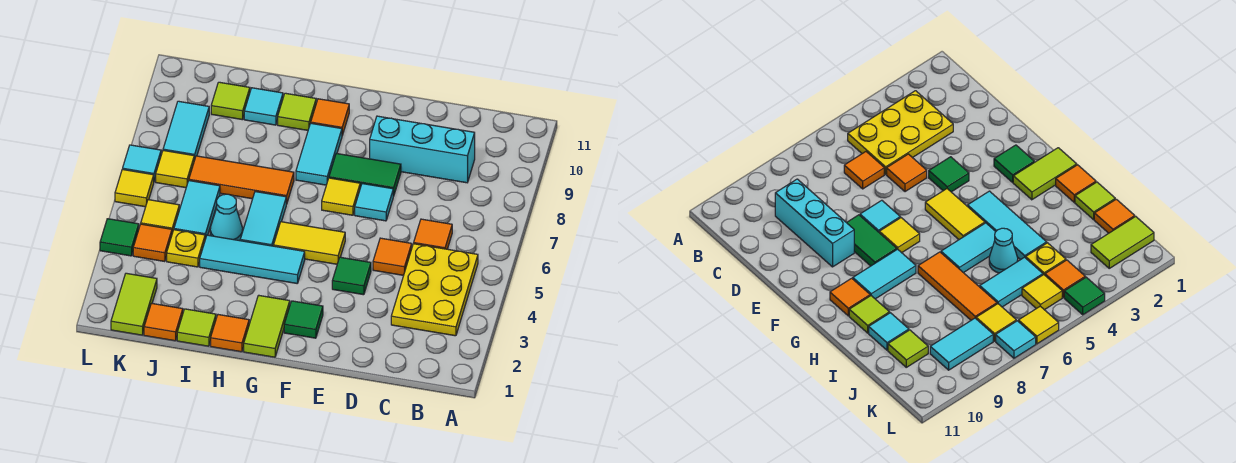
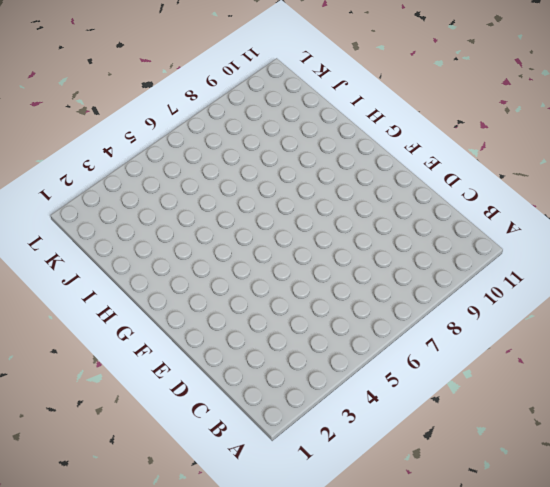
none -> yellow plate B3:C5 level 1
none -> orange tile C6 level 1
none -> cyan brick C9:E9 level 1
none -> orange tile D5 level 1

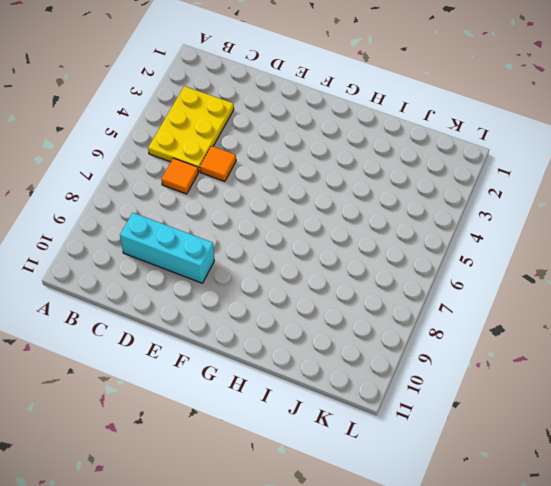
none -> green tile E4 level 1
none -> cyan tile E7 level 1
none -> green tile E8:F8 level 1
none -> green tile F2 level 1

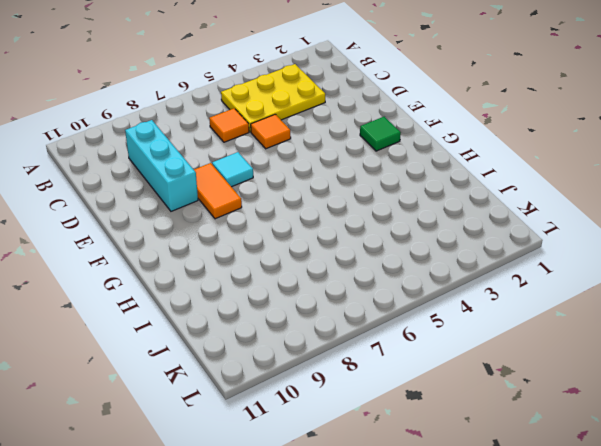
orange tile E8:F8 level 1 -> green tile E8:F8 level 1
none -> green tile E4 level 1
none -> yellow tile F5:G5 level 1
none -> yellow tile F7 level 1
none -> lime tile G1:G2 level 1

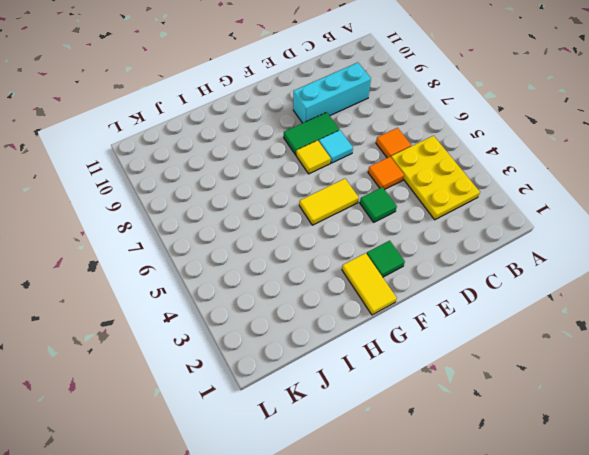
yellow tile G1:G2 level 1 -> lime tile G1:G2 level 1
none -> cyan tile G4:I4 level 1
none -> cyan tile G8:G9 level 1
none -> orange tile G10 level 1
none -> orange tile H1 level 1

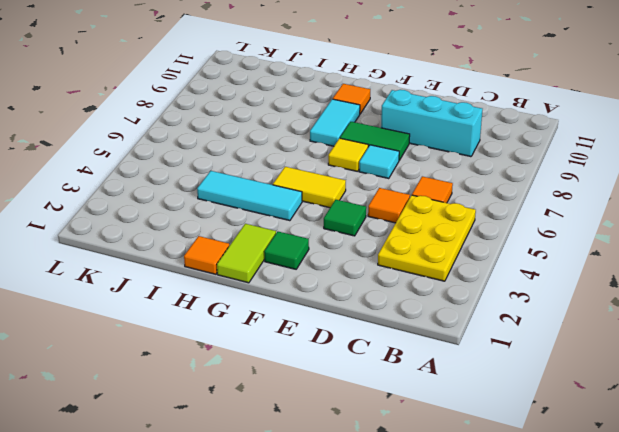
none -> cyan tile H5:H6 level 1
none -> orange tile H7:J7 level 1
none -> lime tile H10 level 1
none -> lime tile I1 level 1

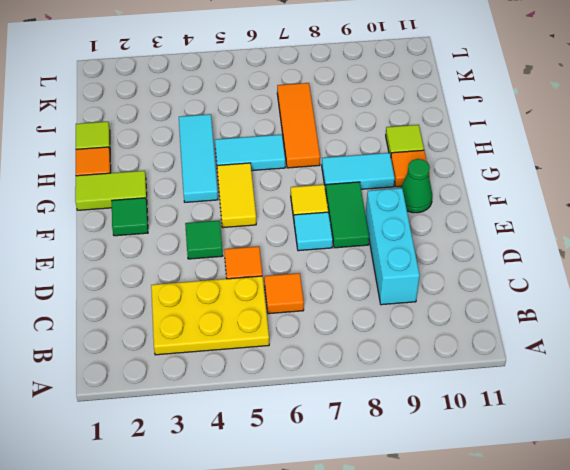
green cone F10 level 1 -> none
none -> cyan cone I5 level 1
none -> cyan tile I10 level 1
none -> orange tile J1 level 1
none -> yellow plate J4 level 1

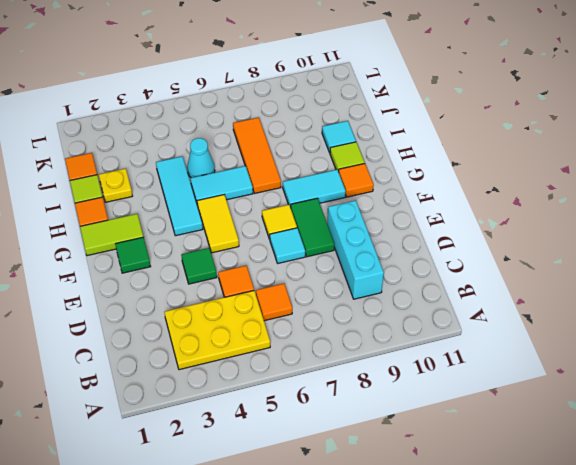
yellow plate I2 level 1 -> yellow plate J4 level 1
none -> cyan tile J5:J6 level 1
none -> lime tile J10 level 1
none -> lime tile K1:K2 level 1
none -> orange tile K4 level 1

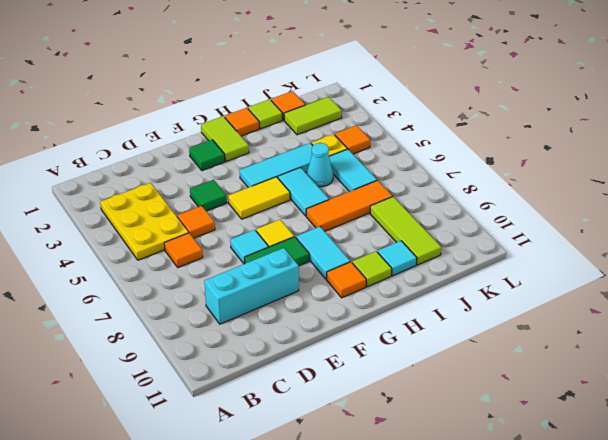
lime tile J2:K2 level 1 -> lime tile K1:K2 level 1
lime tile J8:J10 level 1 -> lime tile J10 level 1
none -> yellow tile K5 level 1
none -> yellow tile K7 level 1
none -> cyan tile K8:K9 level 1
none -> green tile L4 level 1

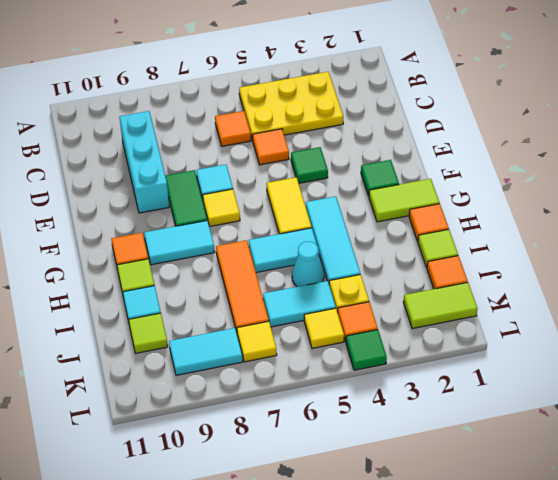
none -> yellow tile L6 level 1
none -> cyan tile L7 level 1

